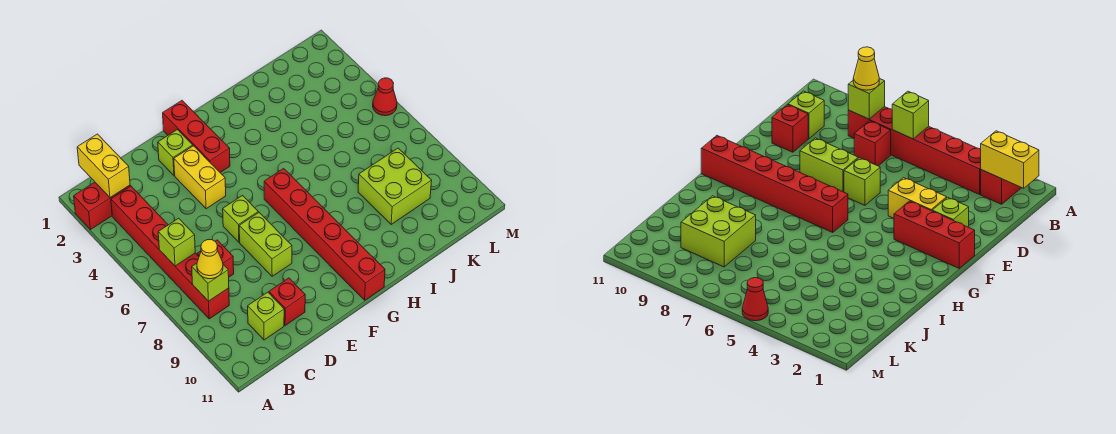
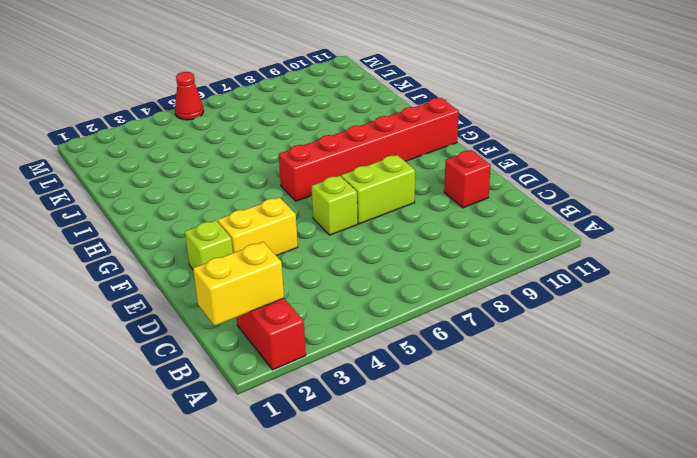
none -> red brick B3:B8 level 1
none -> red brick C7 level 1
none -> lime brick C10 level 1

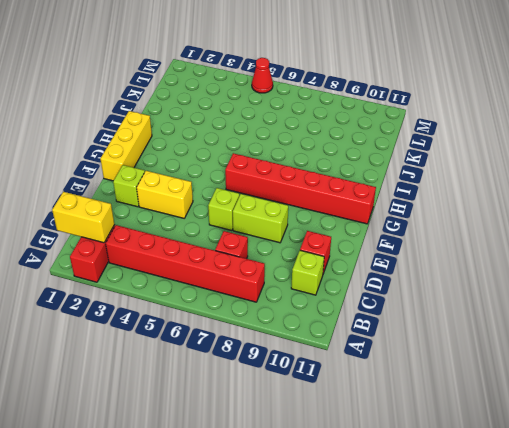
yellow brick F1:H1 level 1 -> red brick F1:F3 level 1
none -> lime brick J8:K9 level 1
none -> lime brick B6 level 2
none -> lime brick B8 level 2

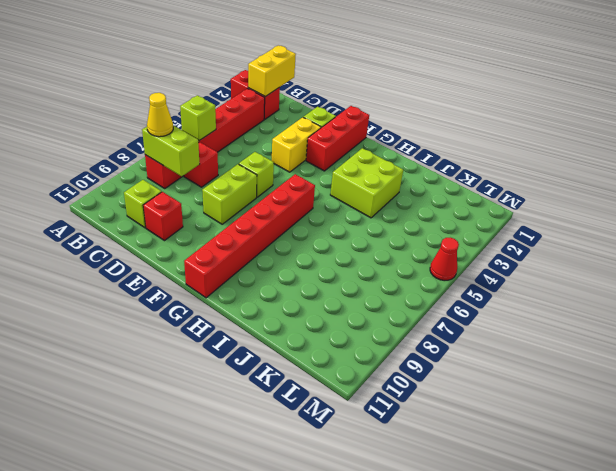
lime brick B8:C8 level 2 -> lime brick B8 level 2
lime brick H3:I4 level 1 -> lime brick J8:K9 level 1

